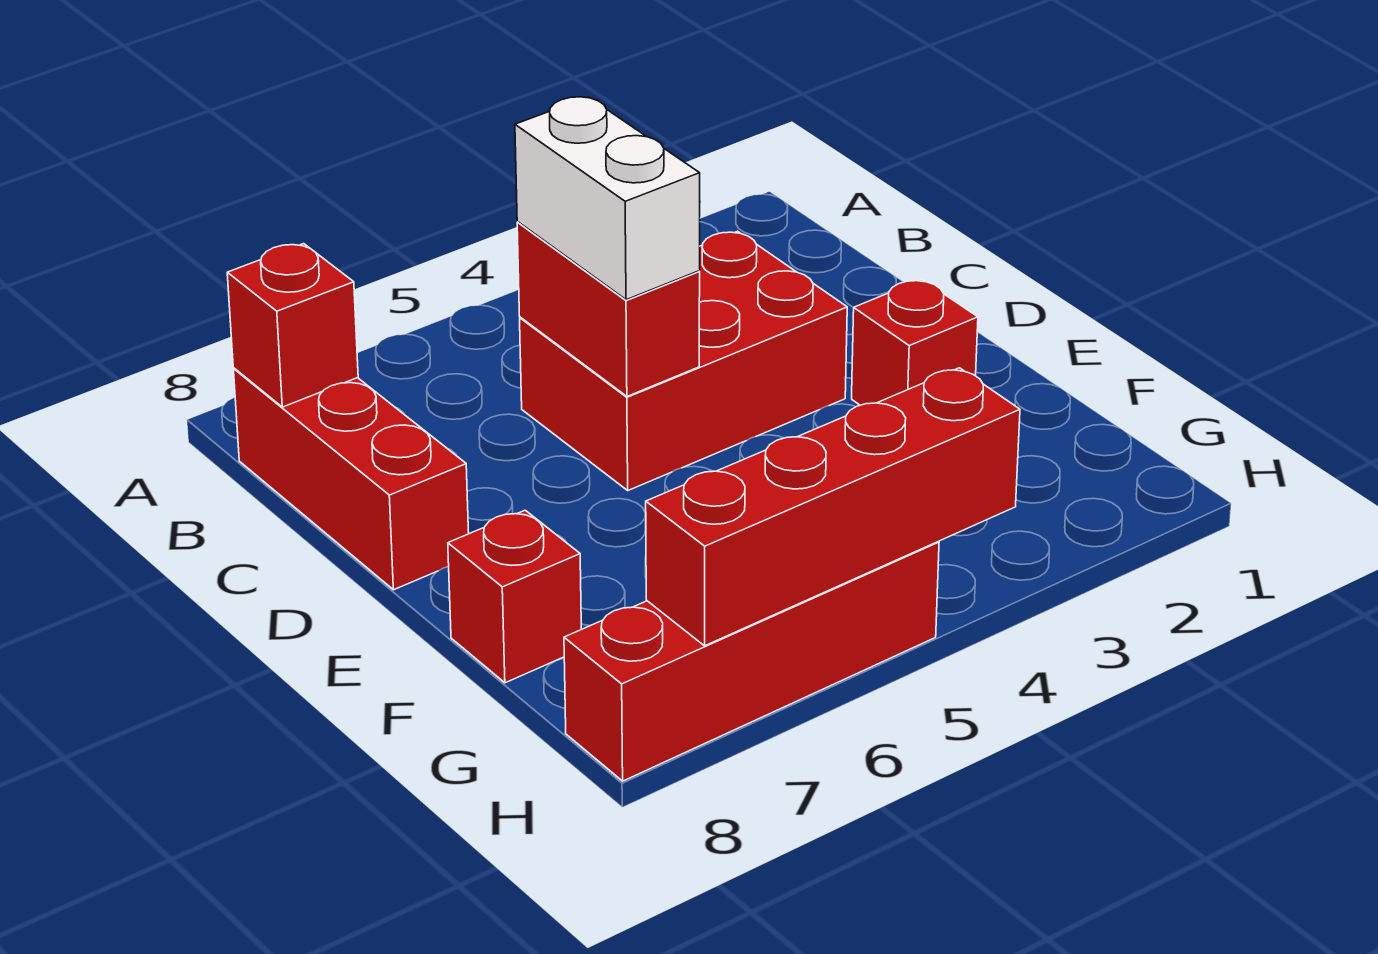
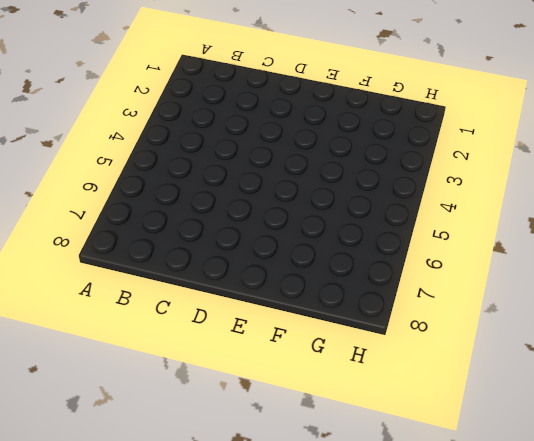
none -> red brick B8:D8 level 1
none -> red brick C3:D5 level 1

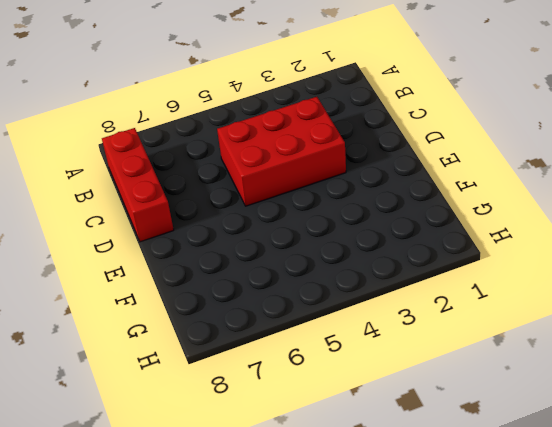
none -> red brick E2 level 1
none -> red brick F8 level 1

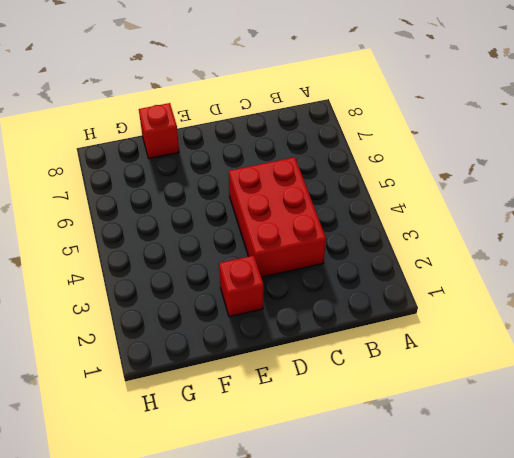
none -> red brick B8:D8 level 1
none -> red brick H5:H8 level 1

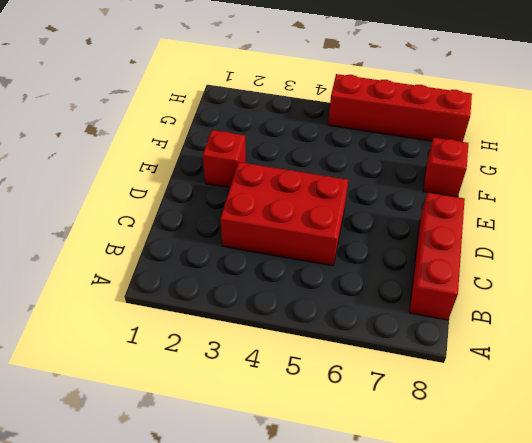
none -> red brick B8 level 2
none -> red brick C5:D5 level 2

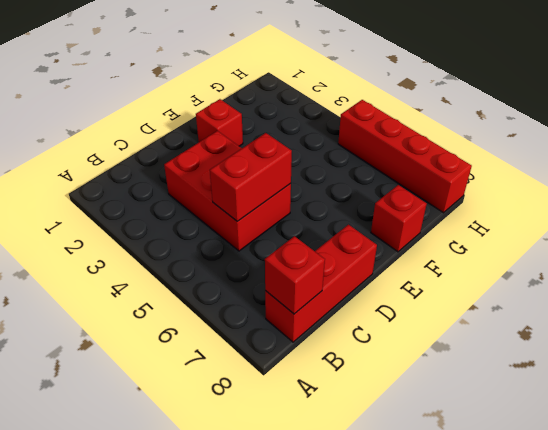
none -> red brick H4:H7 level 2
none -> white brick C5:D5 level 3

